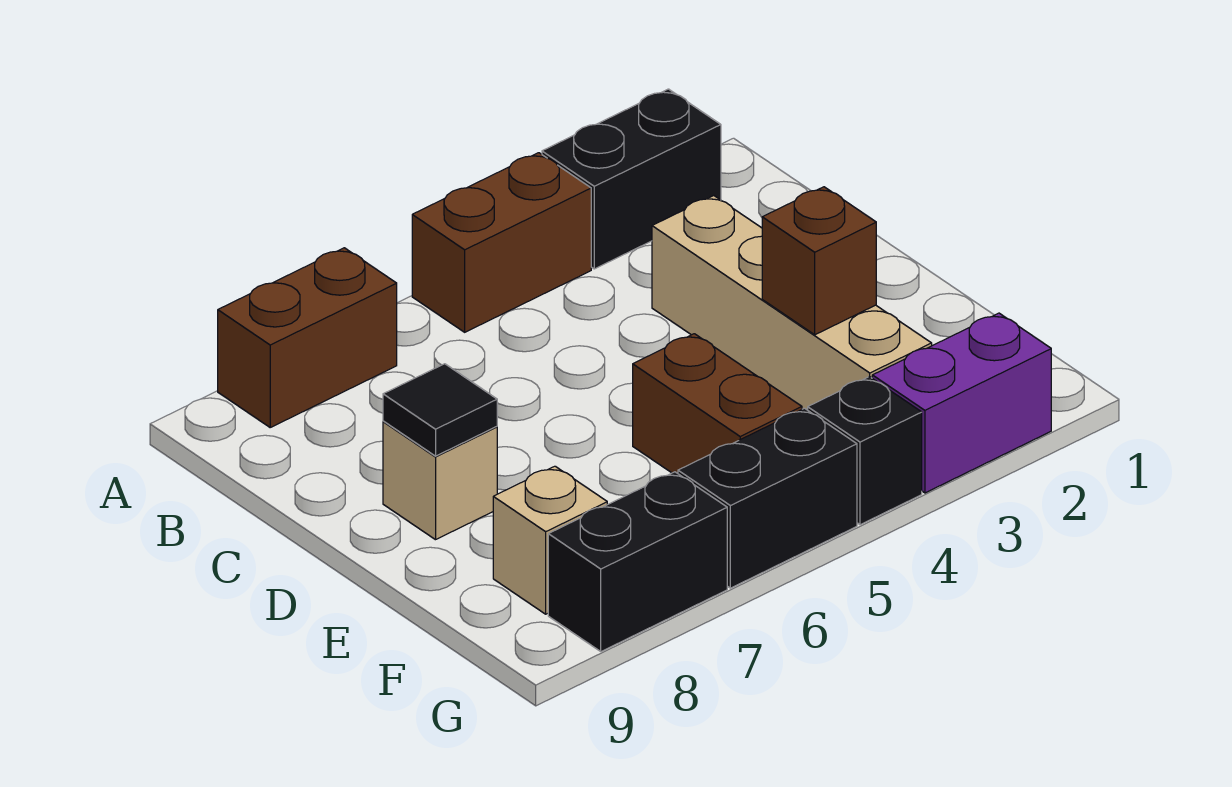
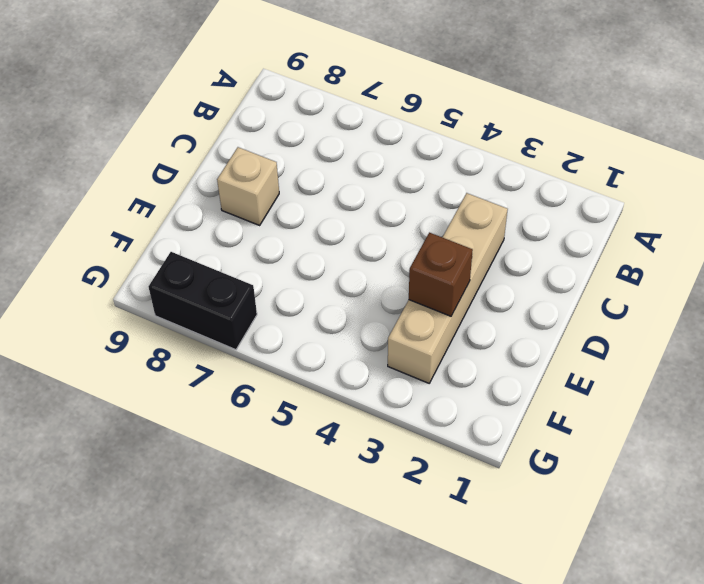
none -> black brick A2:A3 level 1
none -> brown brick A4:A5 level 1
none -> brown brick A7:A8 level 1

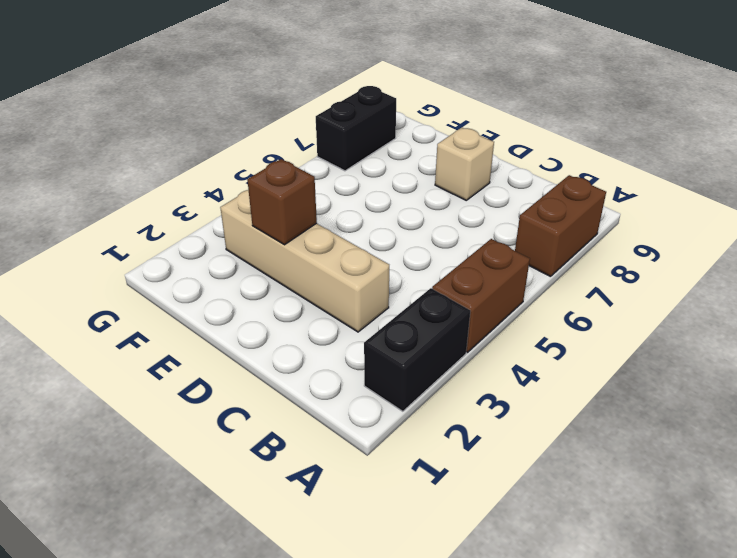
none -> brown brick E5:F5 level 1
none -> tan brick F8 level 1
none -> purple brick G2:G3 level 1

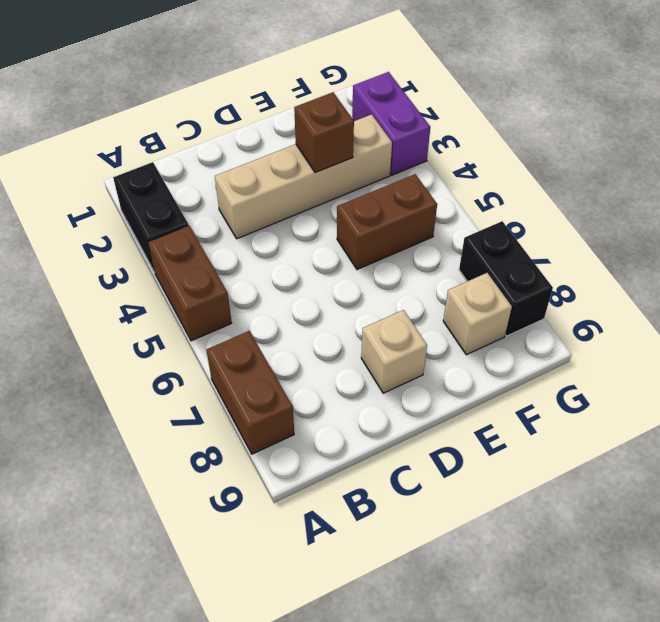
none -> black brick G4 level 1
none -> black brick G5:G6 level 1
none -> black tile D8 level 2

